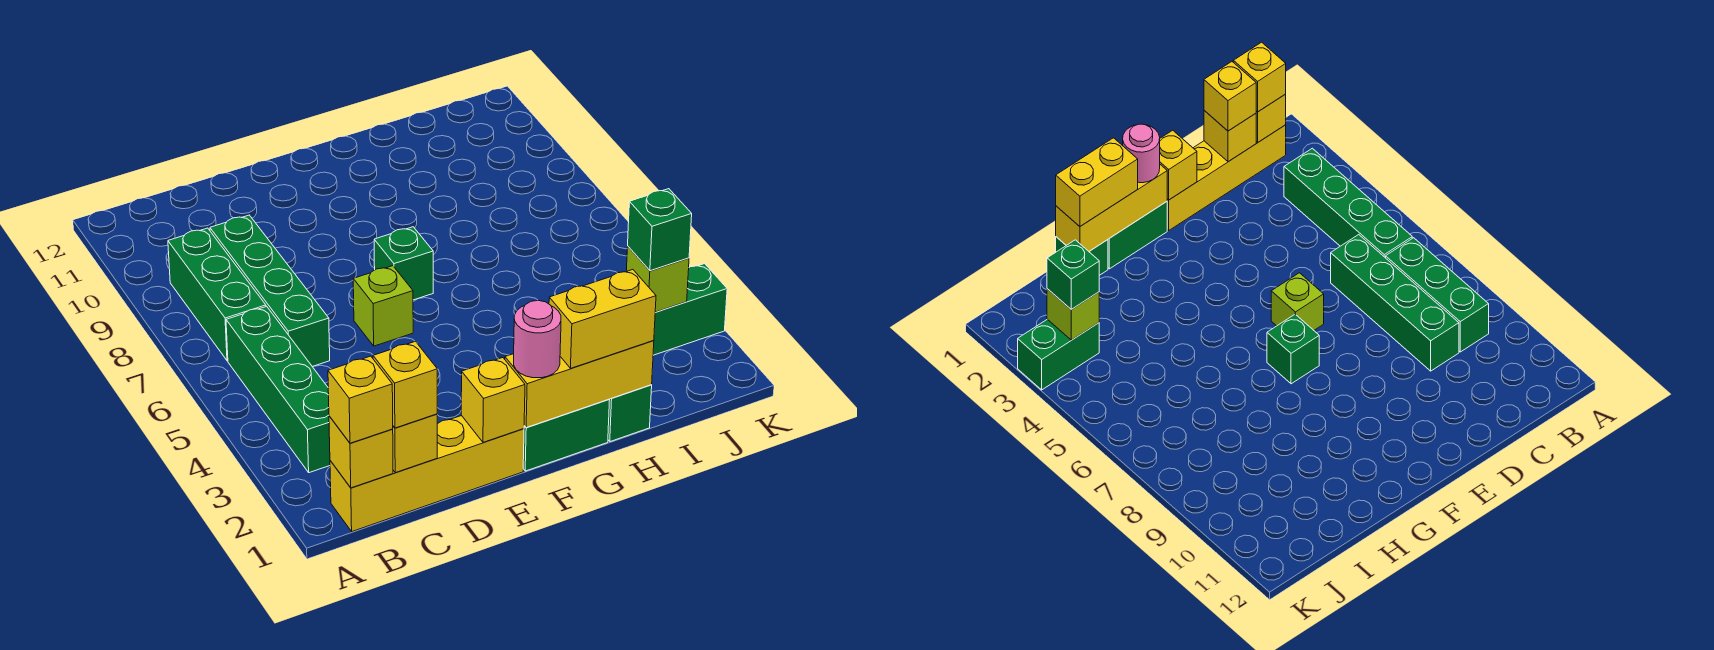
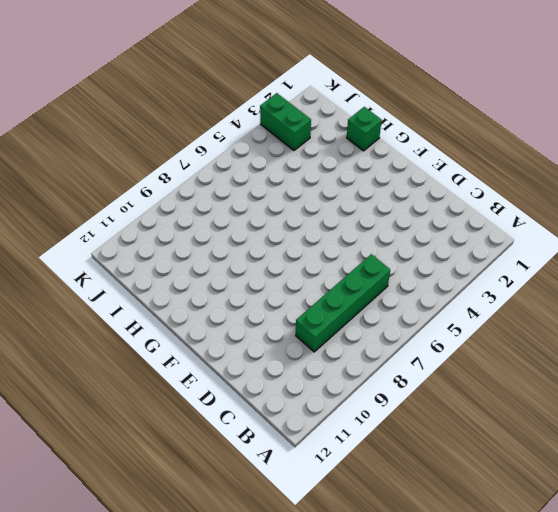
none -> yellow brick B1:E1 level 1
none -> green brick B3:B6 level 1
none -> green brick B7:B9 level 1

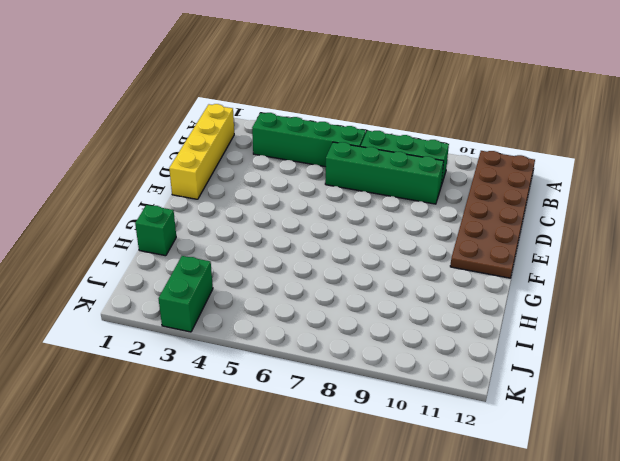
brown plate A11:F12 level 1 -> none
none -> lime brick E6 level 1
none -> green brick F1:G1 level 1
none -> green brick F7 level 1

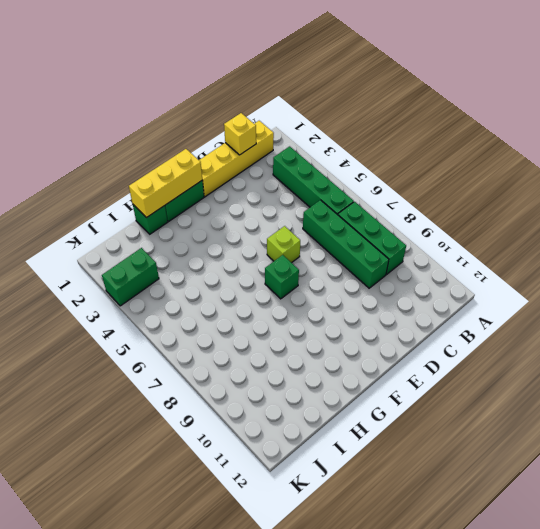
none -> yellow brick B1 level 2
none -> yellow brick E1 level 2
none -> lime brick J3 level 2

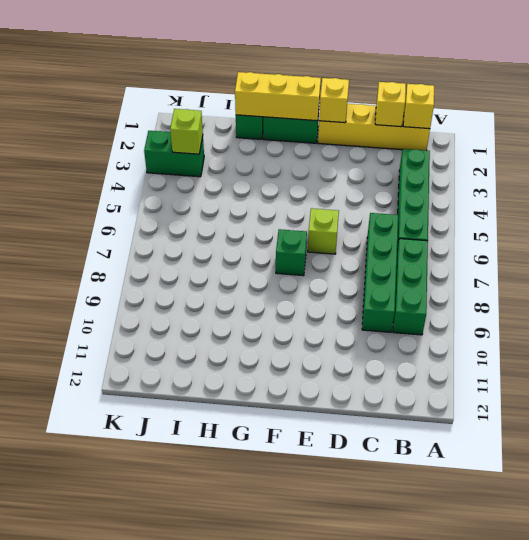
none -> yellow brick B1 level 3
none -> yellow brick C1 level 3
none -> pink round brick F1 level 3

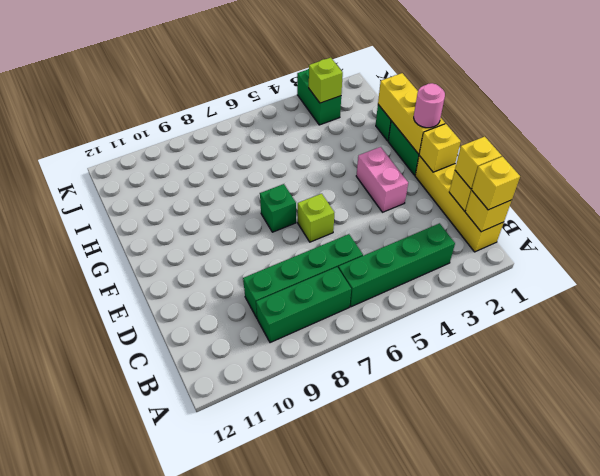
pink brick E3:F3 level 1 -> none
none -> yellow brick G1:H1 level 3
none -> green brick J3 level 3

